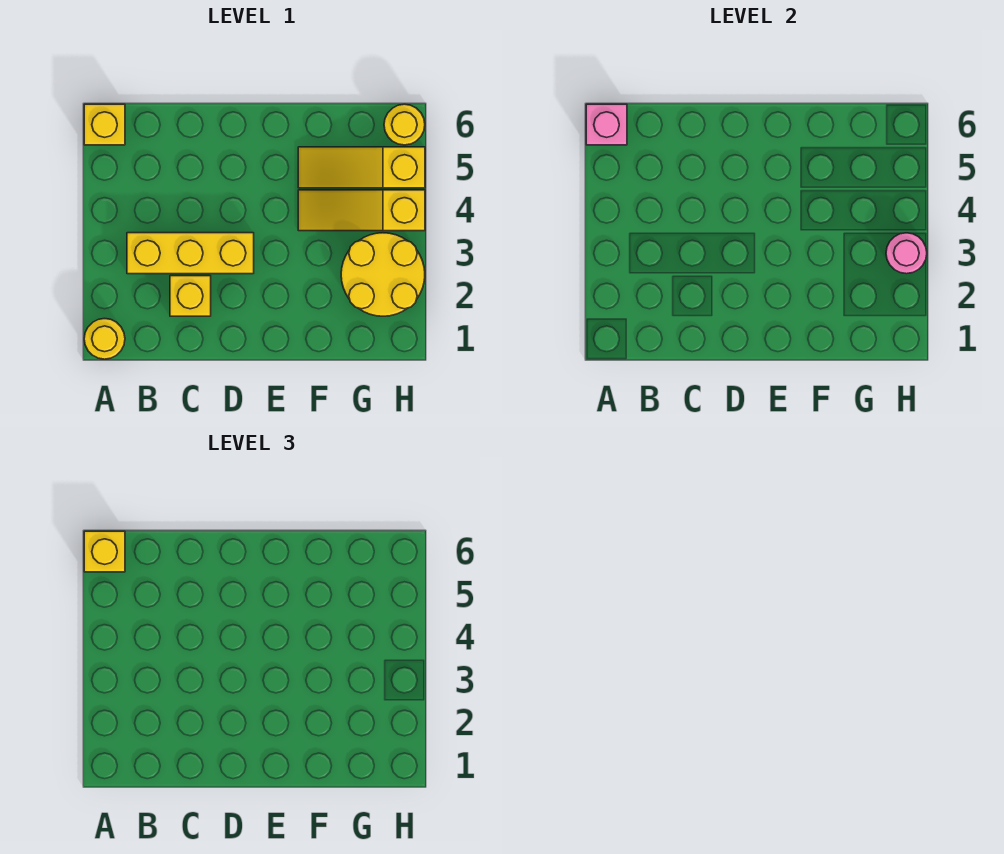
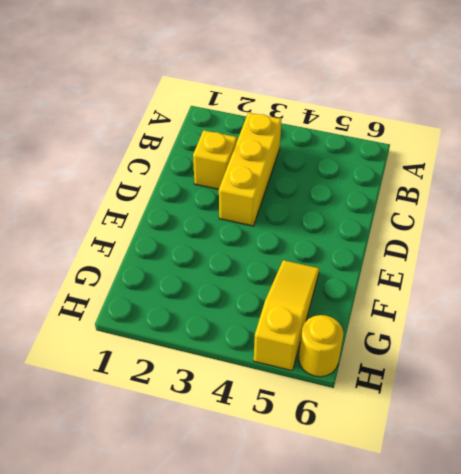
none -> yellow round brick A1 level 1
none -> yellow brick A6 level 1

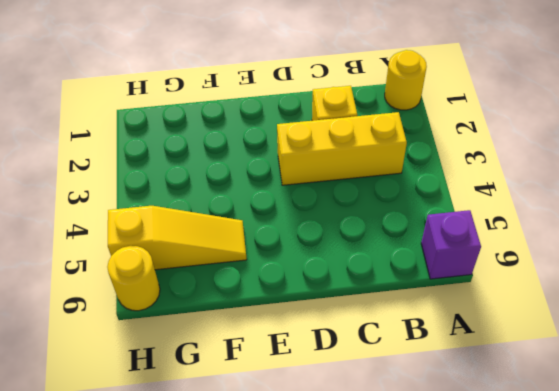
purple brick A6 level 1 -> yellow brick A6 level 1
none -> yellow slope F4:H4 level 1 top H
none -> yellow round brick G2:H3 level 1

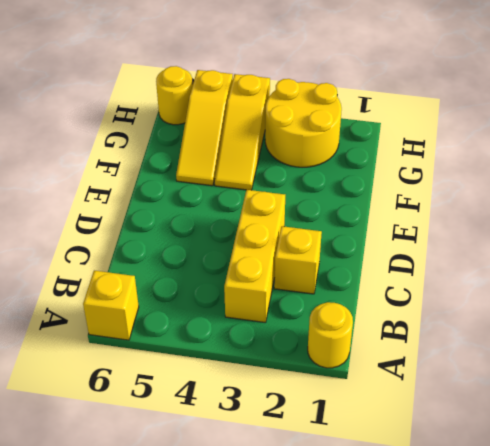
none -> pink brick A6 level 2
none -> pink round brick H3 level 2

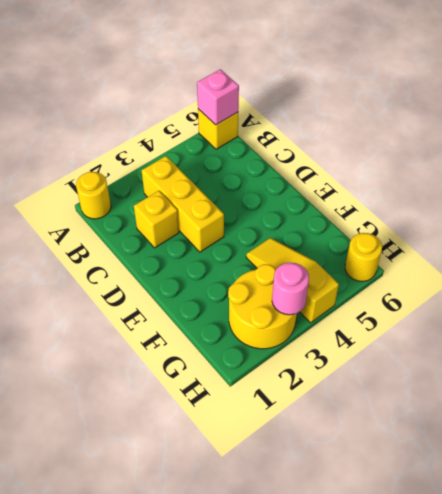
none -> yellow slope F5:H5 level 1 top H
none -> yellow brick A6 level 3

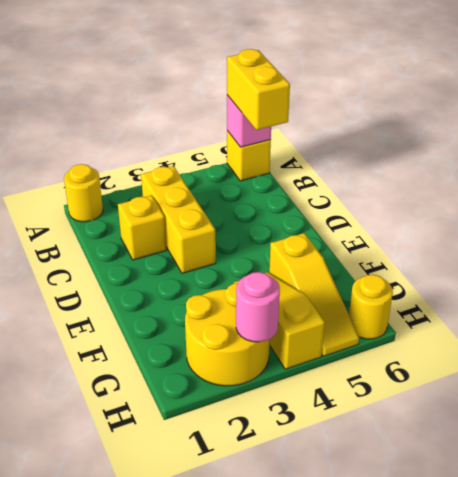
yellow brick A6:B6 level 3 -> yellow brick A6 level 3
yellow slope F5:H5 level 1 top F -> yellow slope F5:H5 level 1 top H

